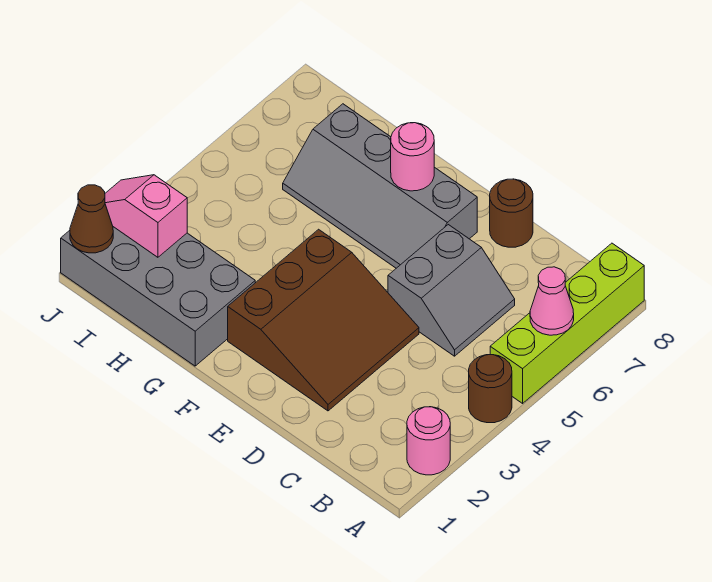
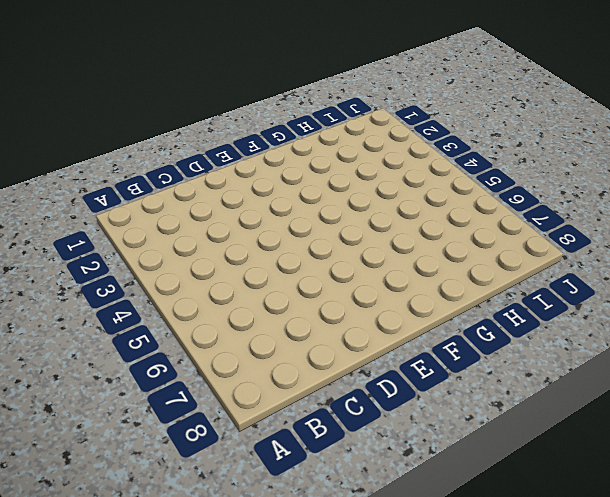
none -> pink round brick A2 level 1
none -> brown round brick A4 level 1
none -> lime brick A5:A8 level 1

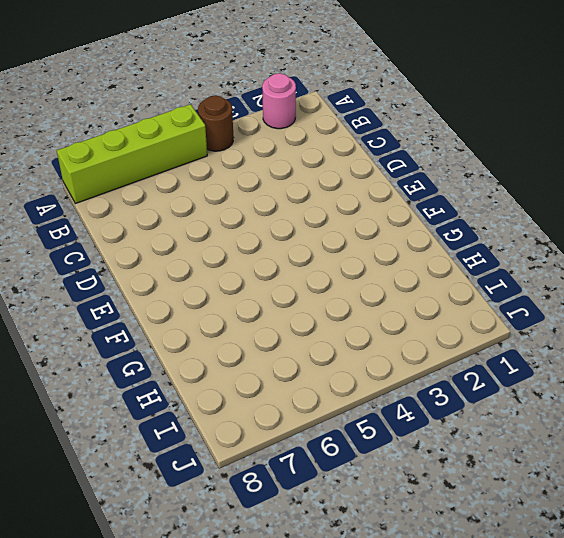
none -> grey slope C5:D6 level 1 top D
none -> brown slope D2:F4 level 1 top F
none -> brown round brick D8 level 1

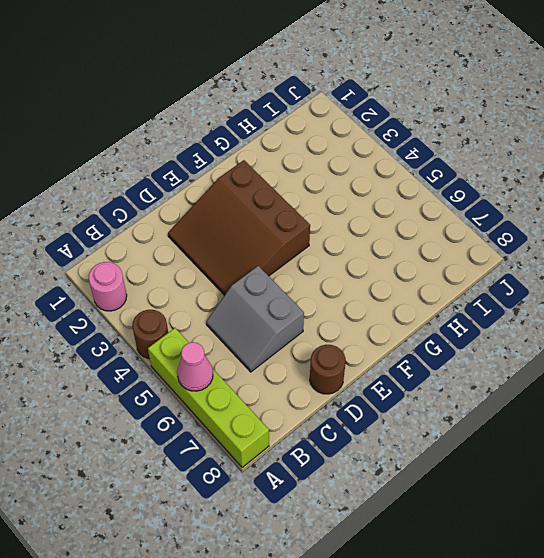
none -> grey slope E6:H7 level 1 top 7
none -> grey brick G1:J2 level 1
none -> pink round brick F7 level 2

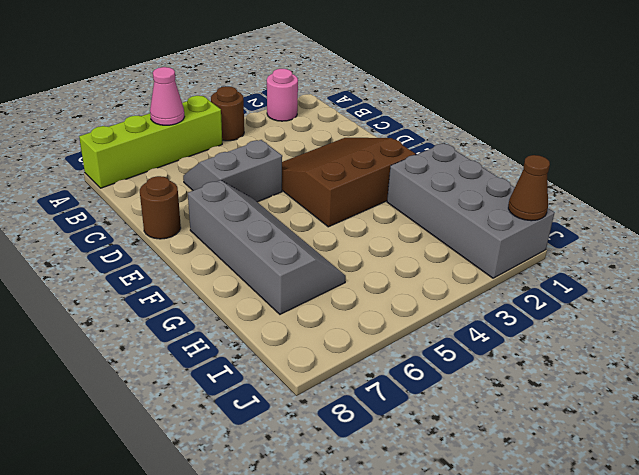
none -> pink round brick F7 level 2
none -> pink slope I2:J2 level 2 top I

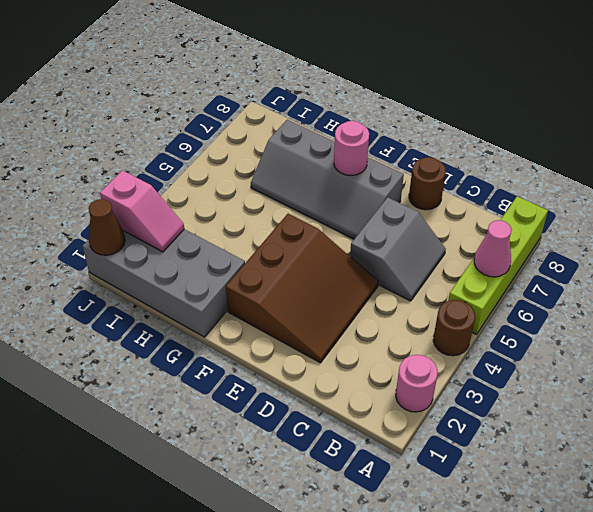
pink slope I2:J2 level 2 top J -> pink slope I2:J2 level 2 top I

